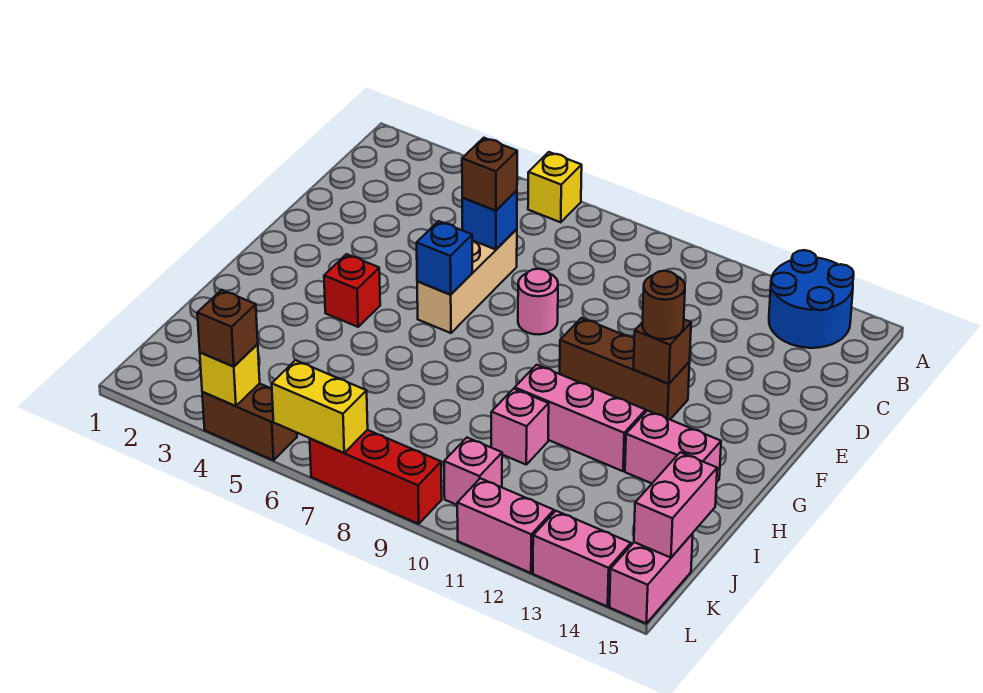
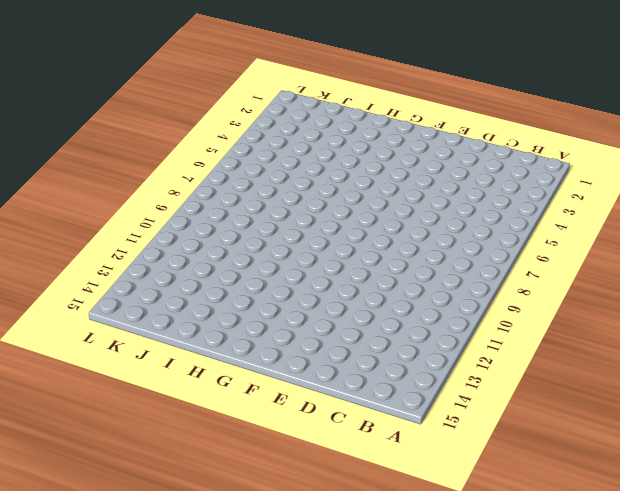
none -> yellow brick A6 level 1
none -> blue round brick A13:B14 level 1
none -> tan brick D6:F6 level 1

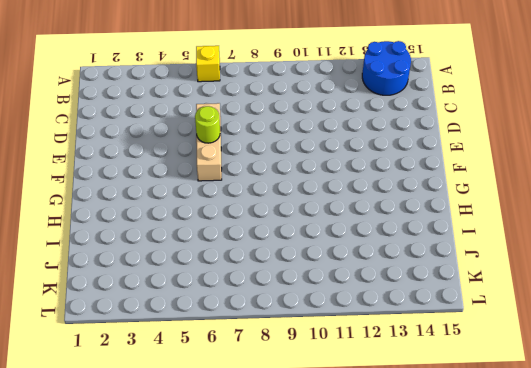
lime round brick E6 level 2 -> none
none -> pink round brick E8 level 1
none -> brown brick F10:F12 level 1
none -> red brick G4 level 1

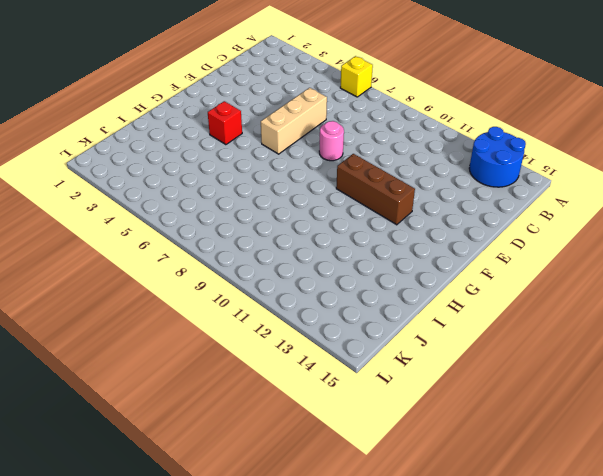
none -> pink brick H10:H12 level 1
none -> pink brick H13:H14 level 1
none -> pink brick I10 level 1

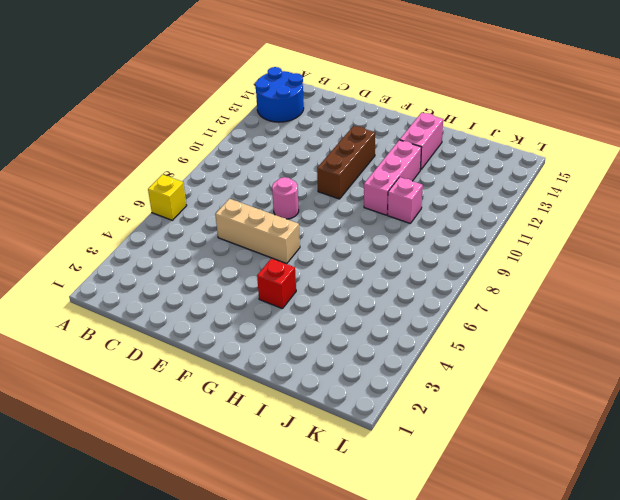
none -> pink brick K10 level 1
none -> pink brick K15:L15 level 1
none -> brown brick L4:L5 level 1

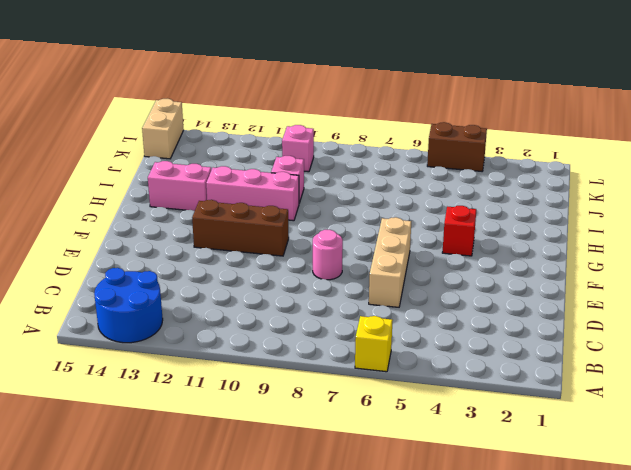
tan brick K15:L15 level 1 -> pink brick K15:L15 level 1
none -> red brick L7:L9 level 1
none -> pink brick L11:L12 level 1
none -> pink brick L13:L14 level 1

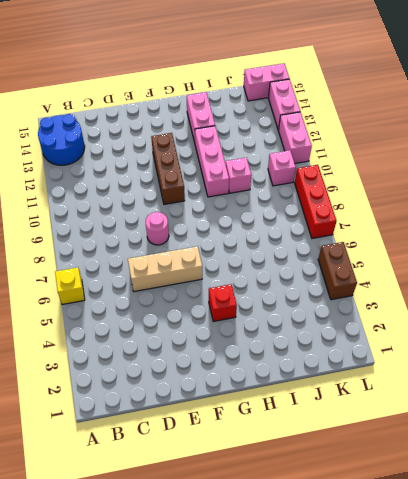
none -> blue brick D6 level 2
none -> blue brick F6 level 2
none -> brown brick F12 level 2

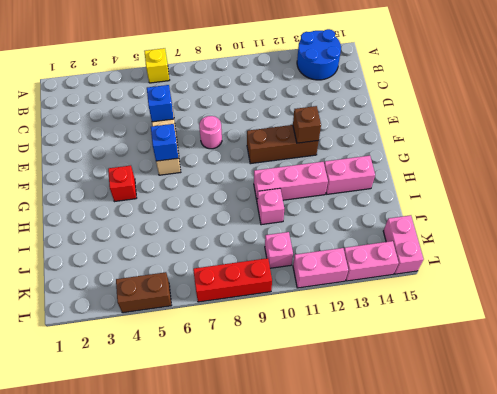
none -> pink brick J15:K15 level 2
none -> yellow brick L4 level 2
none -> yellow brick L6:L7 level 2

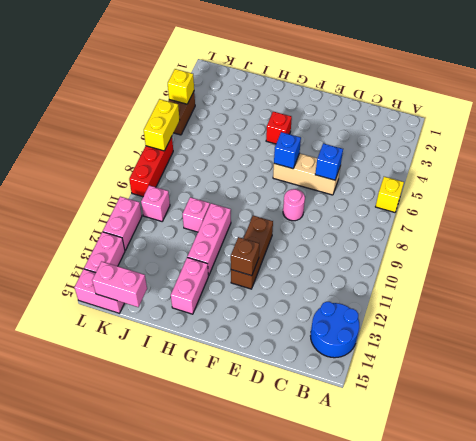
none -> brown brick D6 level 3
none -> brown round brick F12 level 3
none -> brown brick L4 level 3

